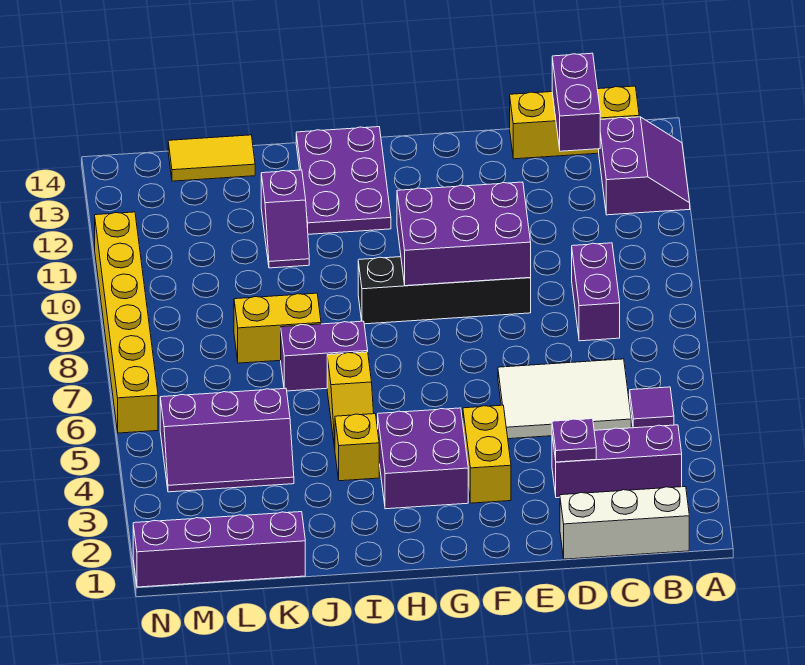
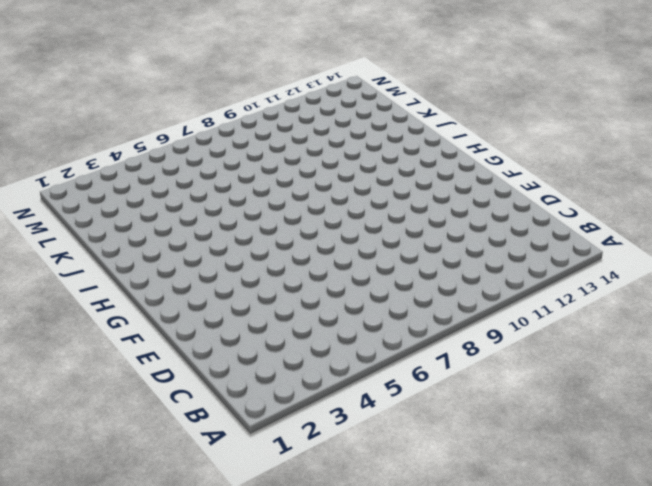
none -> purple slope A12:B13 level 1 top B
none -> white brick B1:D1 level 1
none -> purple brick B3:D3 level 1

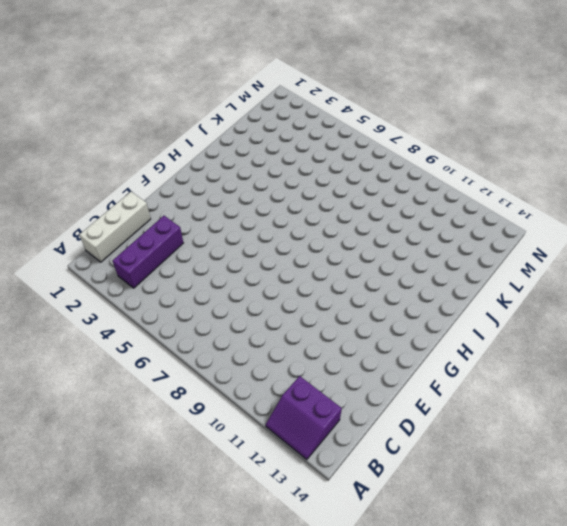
none -> purple tile B5 level 1
none -> yellow brick B14:D14 level 1
none -> white tile C5:E6 level 1

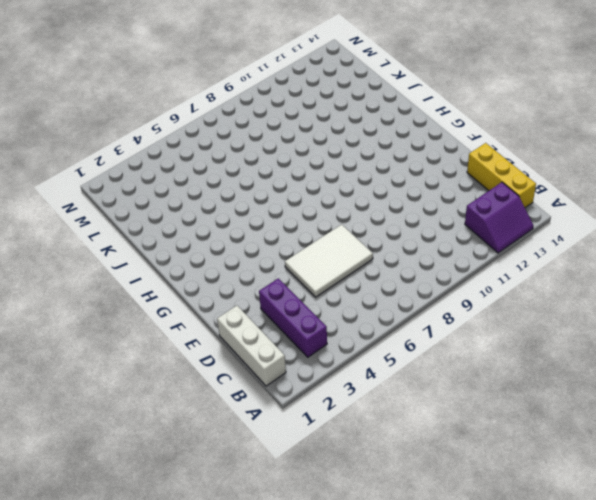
white tile D5:E7 level 1 -> white tile C5:E6 level 1
none -> purple tile B5 level 1
none -> purple brick C8:C9 level 1
none -> black brick E9:H9 level 1

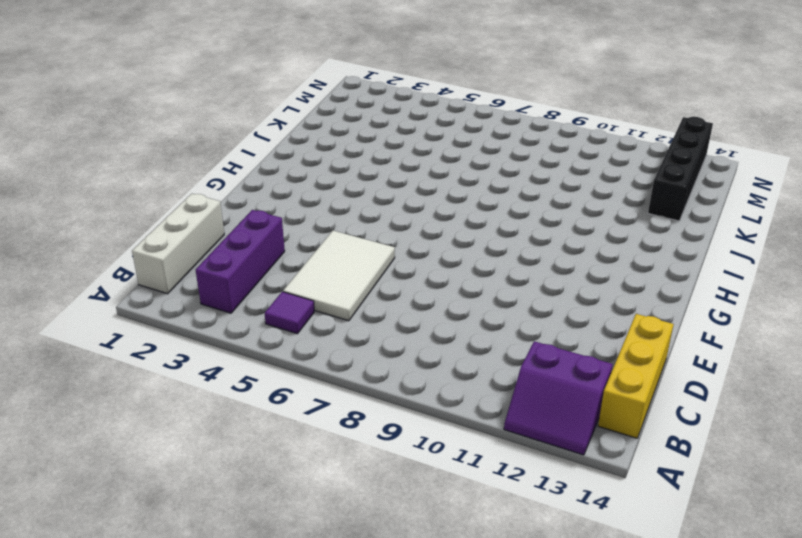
black brick K13:N13 level 1 -> black brick E9:H9 level 1
none -> purple brick C8:C9 level 1
none -> yellow brick F3:F4 level 1
none -> purple brick G3:H4 level 1

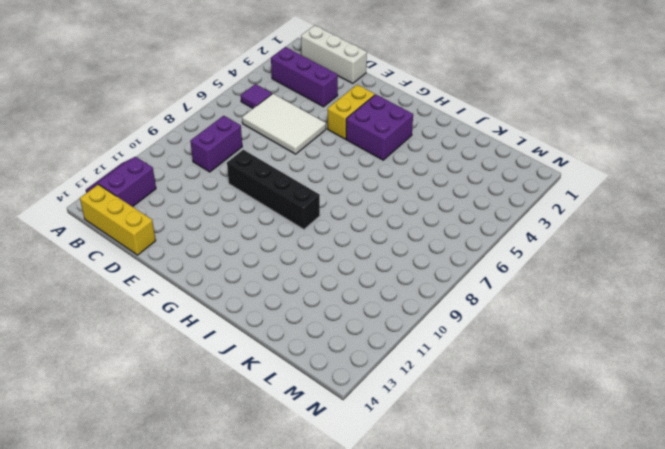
none -> purple plate H12:I14 level 1
none -> yellow brick I4 level 1
none -> yellow slope I5:I6 level 1 top 6

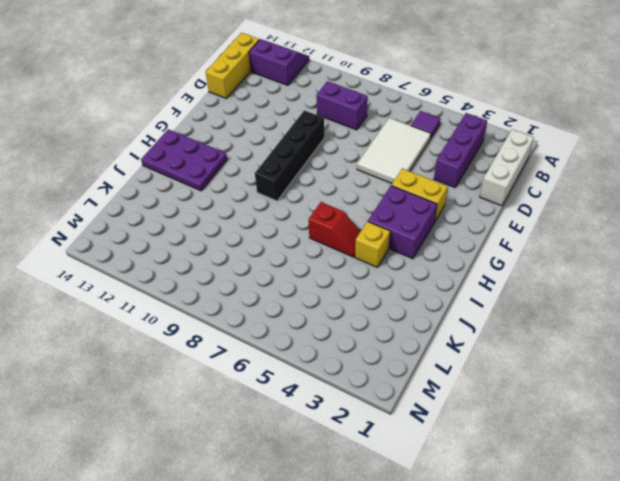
red slope I5:I6 level 1 top 6 -> yellow slope I5:I6 level 1 top 6
none -> purple brick I7:J7 level 1
none -> yellow brick J8:K8 level 1
none -> purple slope J11:J12 level 1 top 12

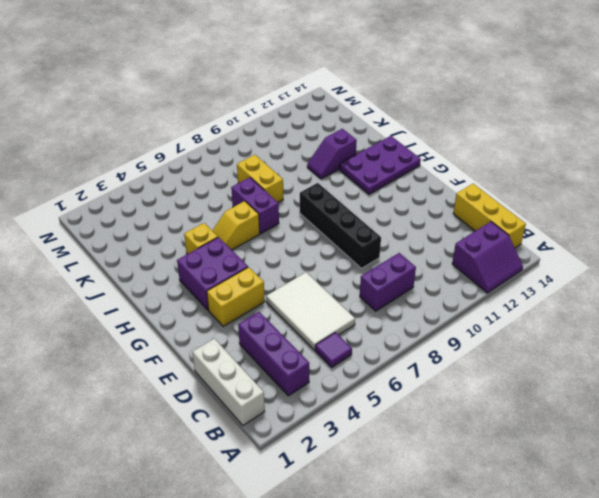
none -> purple brick K1:N1 level 1
none -> purple slope K4:M5 level 1 top 5
none -> yellow tile K14:L14 level 1

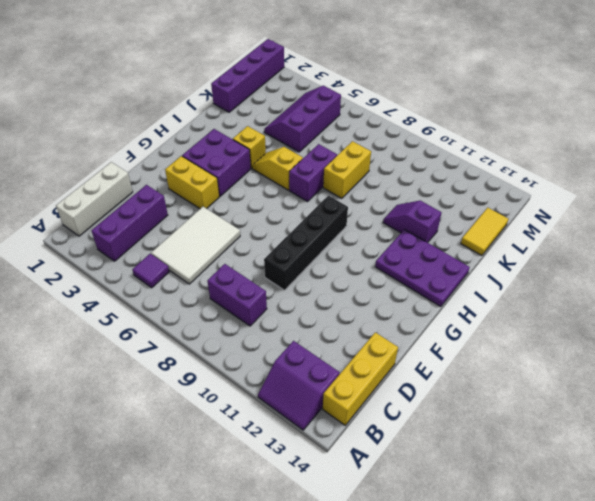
none -> yellow brick N6:N11 level 1
none -> purple brick C13:C14 level 2
none -> purple plate D3 level 2

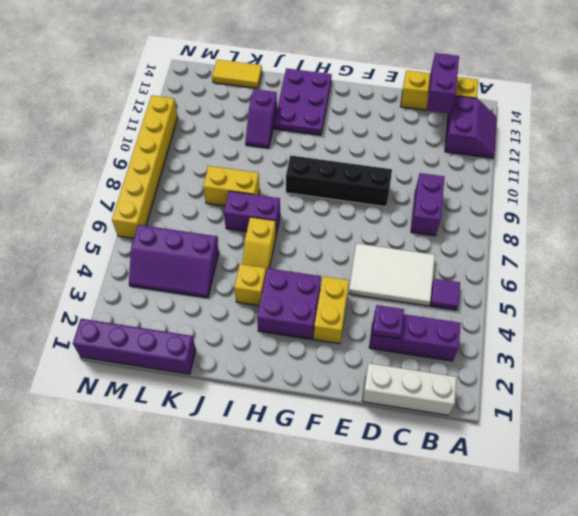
none -> purple brick E9:G10 level 2

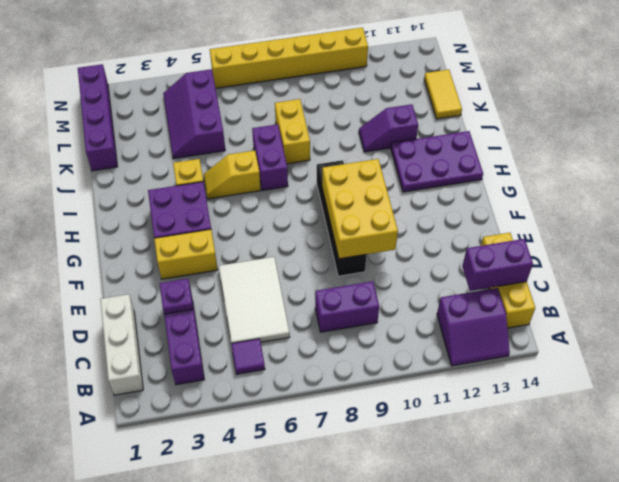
yellow brick E9:G10 level 2 -> purple brick E9:G10 level 2

